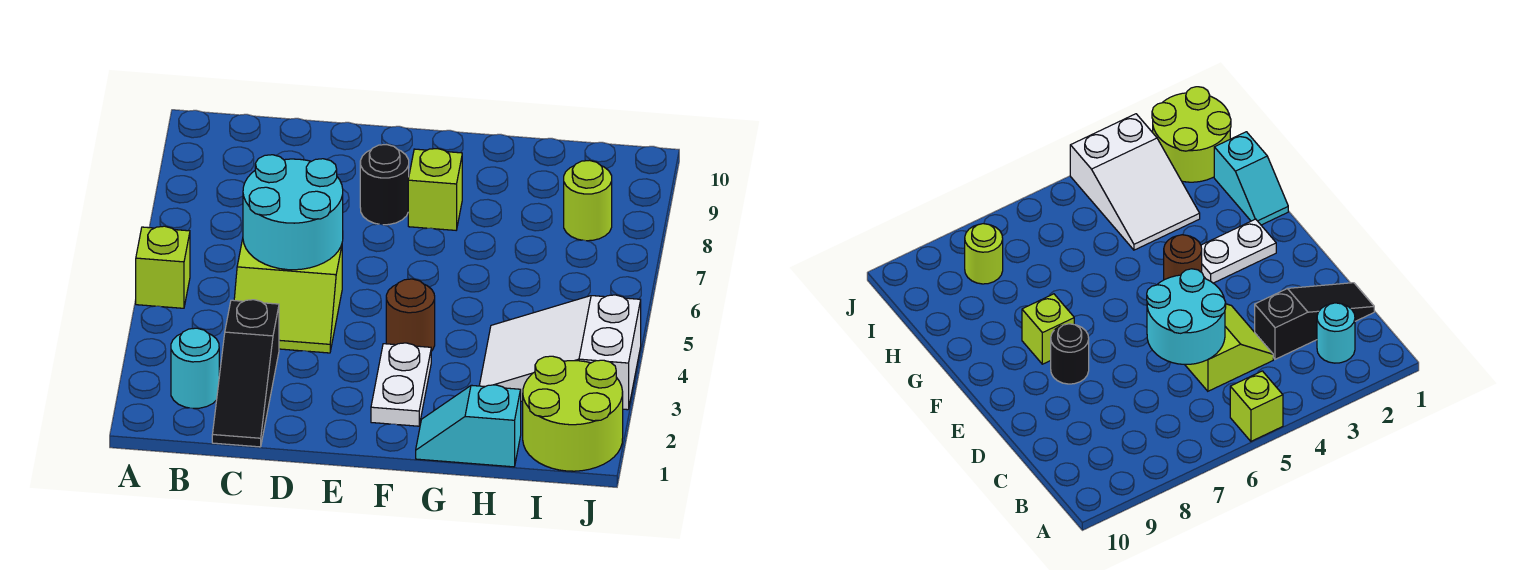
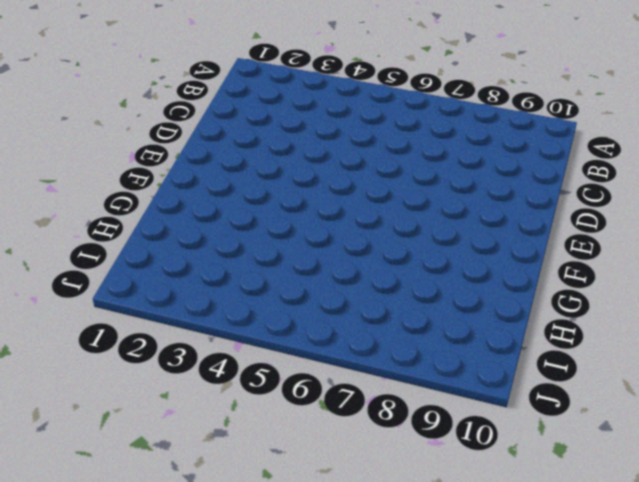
none -> lime brick A5 level 1
none -> cyan round brick B2 level 1
none -> black slope C1:C3 level 1 top 3

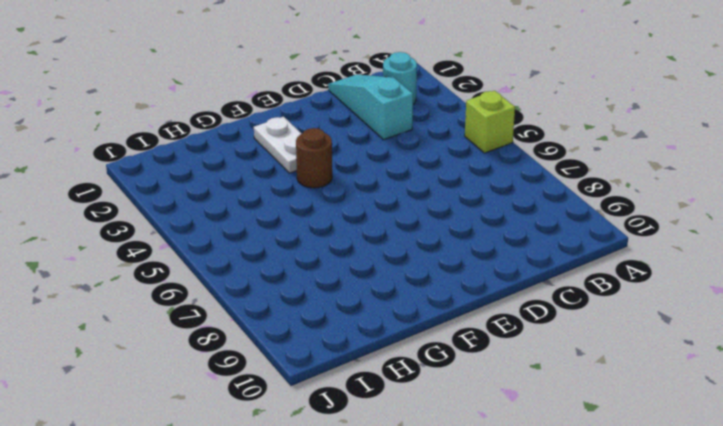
cyan slope C1:C3 level 1 top 3 -> black slope C1:C3 level 1 top 3
none -> lime slope C4:D5 level 1 top 5
none -> black round brick E8 level 1
none -> lime brick F8 level 1

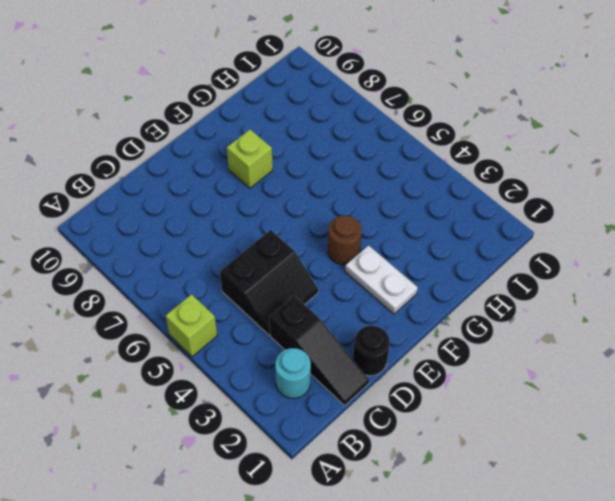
black slope C4:D5 level 1 top 5 -> lime slope C4:D5 level 1 top 5
black round brick D1 level 1 -> black round brick E8 level 1
none -> cyan slope G1:H1 level 1 top H
none -> white slope H3:J4 level 1 top J
none -> lime round brick I1:J2 level 1

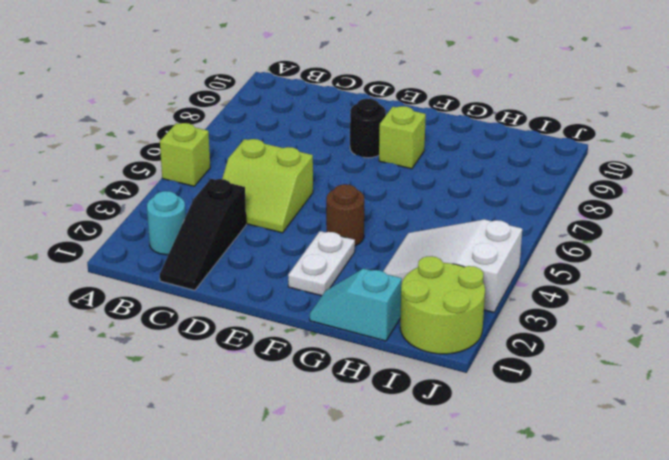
none -> lime round brick I8 level 1
none -> cyan round brick C5:D6 level 2

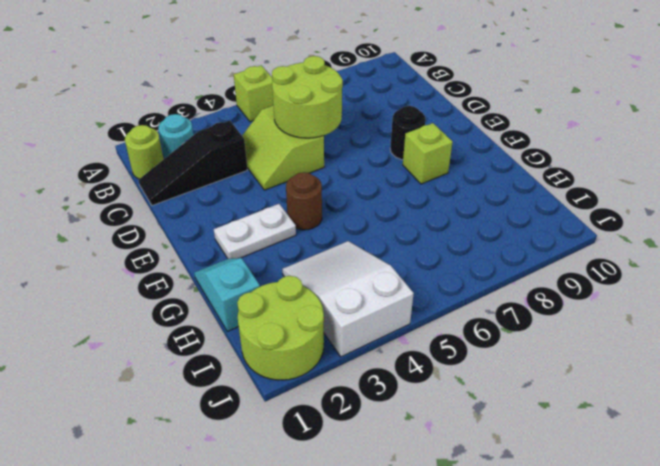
lime round brick B1 level 1 -> lime round brick I8 level 1
lime round brick C5:D6 level 2 -> cyan round brick C5:D6 level 2

